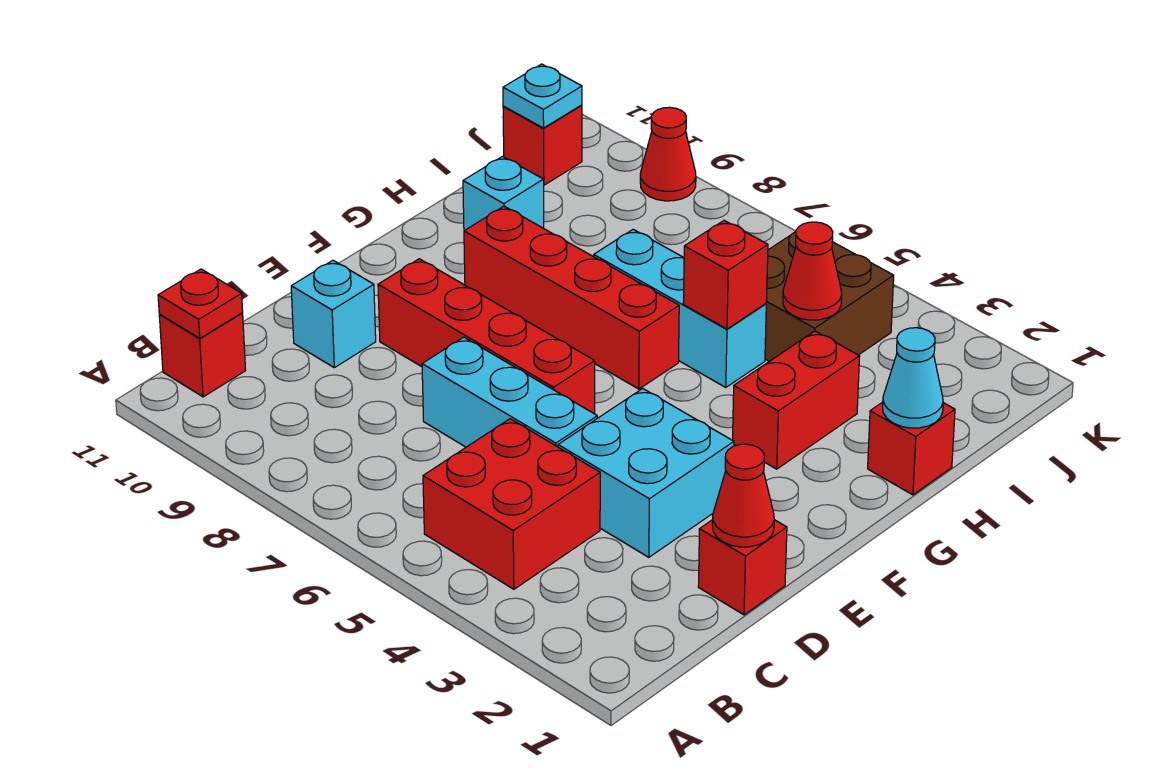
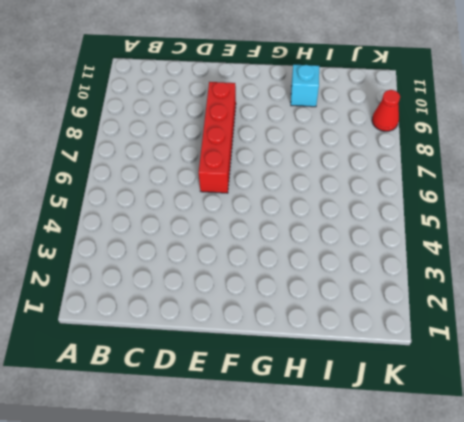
none -> red brick B4:C5 level 1
none -> red brick B11 level 1
none -> red brick D1 level 1

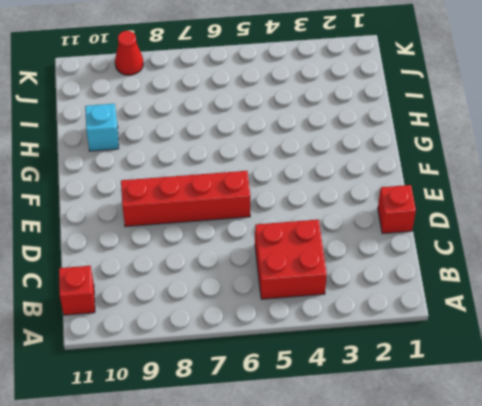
none -> cyan brick D3:E4 level 1
none -> cyan brick D5:D7 level 1
none -> cyan brick D10 level 1

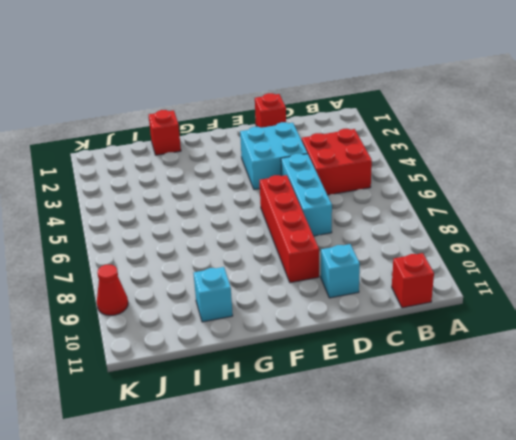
none -> red brick G3:H3 level 1
none -> red brick G6:G9 level 1
none -> cyan brick H5:H7 level 1

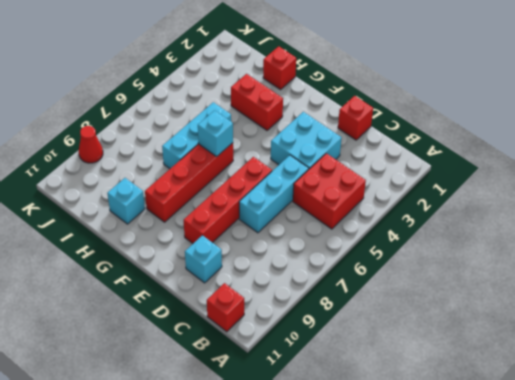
cyan brick G6 level 2 -> none
none -> brown brick I4:J5 level 1
none -> red brick J11 level 1
none -> red plate B11 level 2

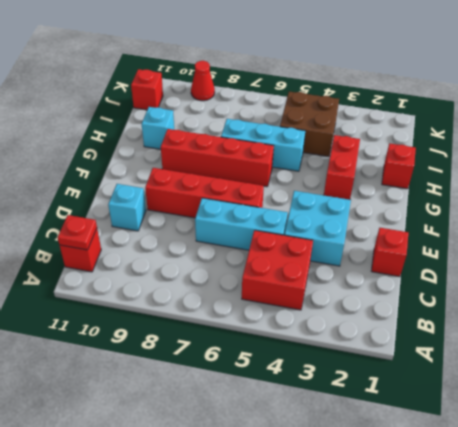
none -> red cone D1 level 2
none -> cyan cone H1 level 2
none -> red brick H5 level 2

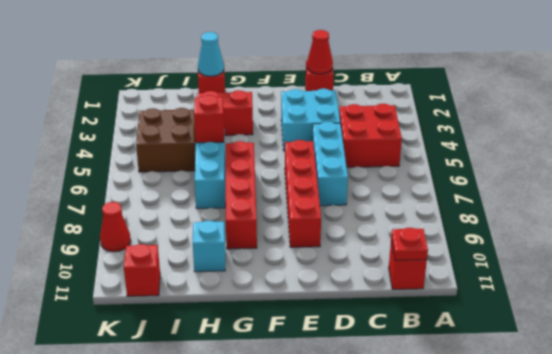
none -> cyan brick D10 level 1
none -> red cone I4 level 2
none -> cyan plate J11 level 2

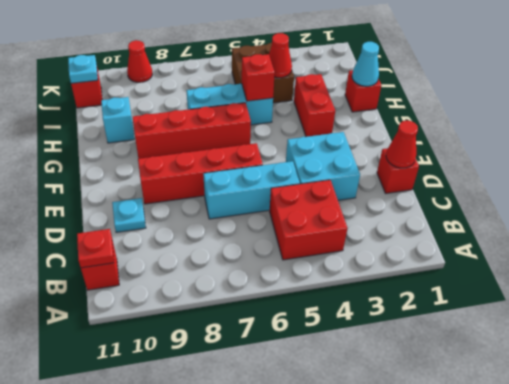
cyan plate D10 level 1 -> cyan brick D10 level 1

